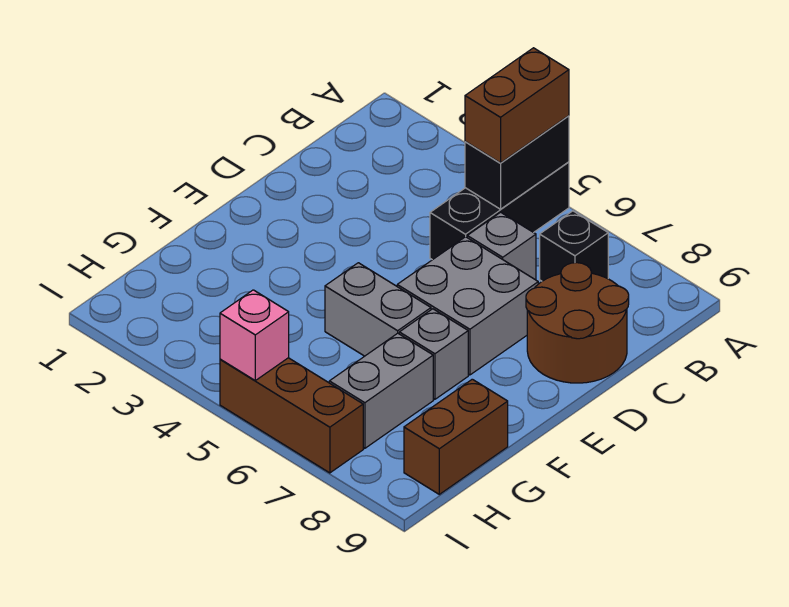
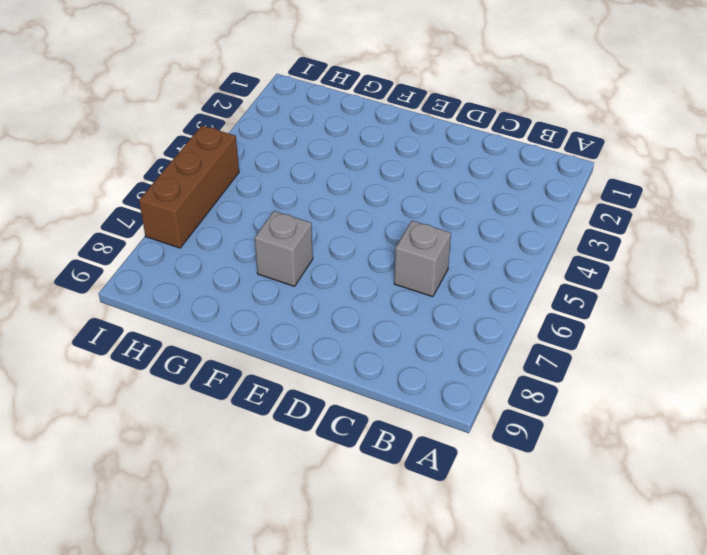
none -> black brick A5:C5 level 1
none -> black brick B7 level 1
none -> brown round brick C8:D9 level 1

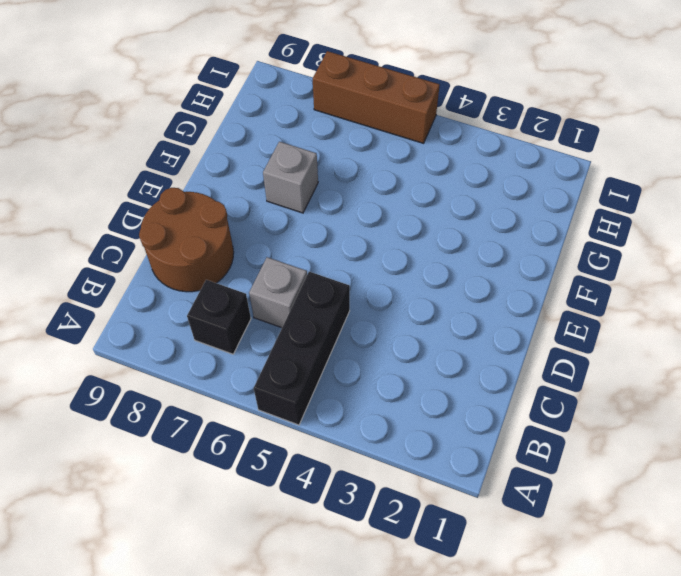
none -> grey brick D6:E7 level 1
none -> grey brick F5:F6 level 1
none -> grey brick G7:H7 level 1

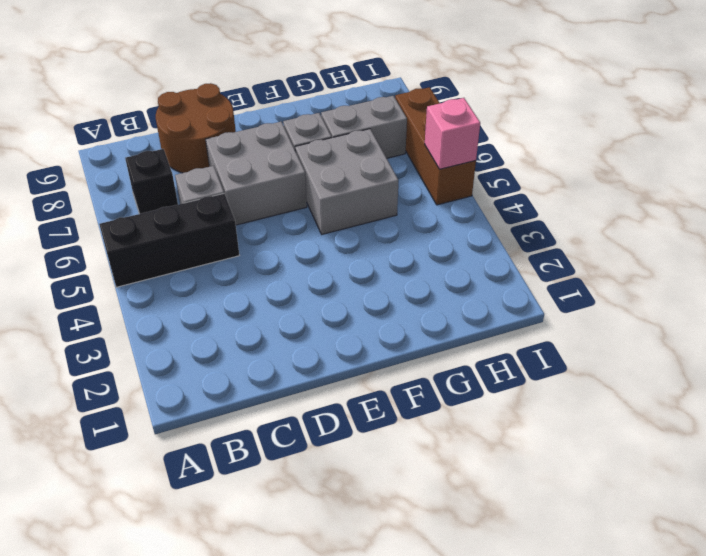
grey brick F5:G6 level 1 -> grey brick F5:F6 level 1
none -> brown brick G9:H9 level 1
none -> black brick A5:B5 level 2
none -> brown brick A5:B5 level 3

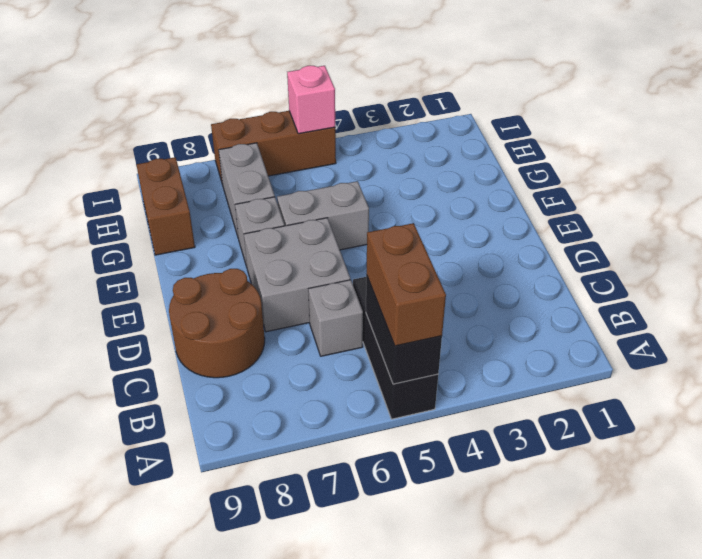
none -> black brick B7 level 1

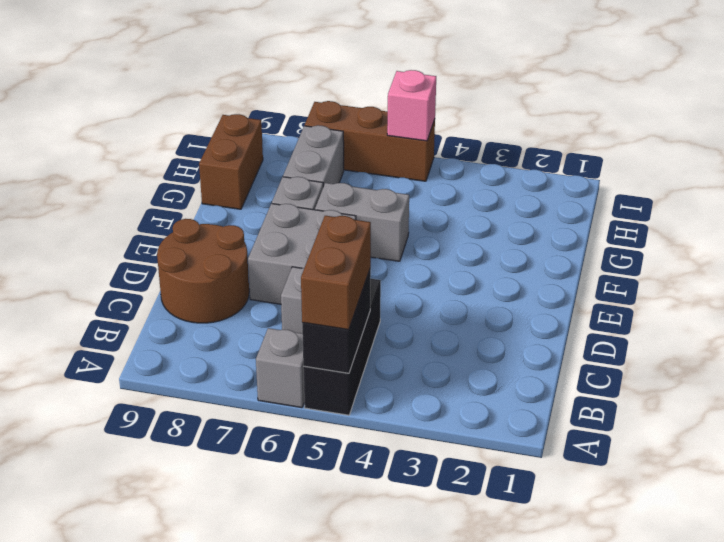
grey brick A6 level 1 -> none
none -> black brick B7 level 1

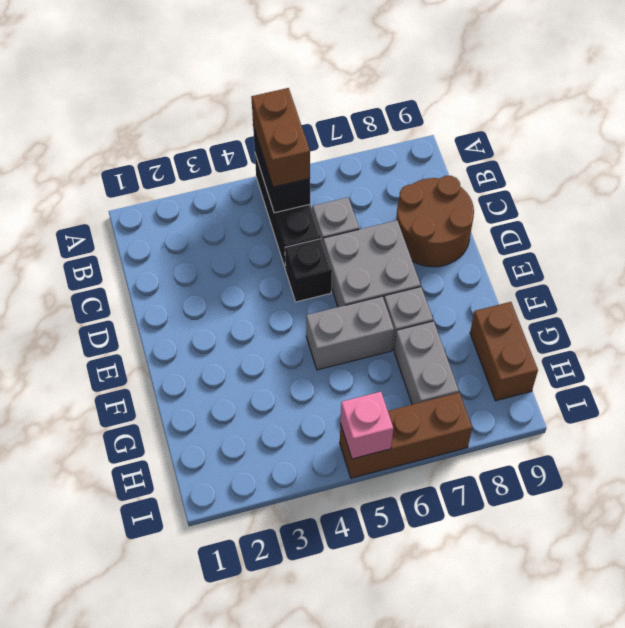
black brick D5 level 1 -> black brick B7 level 1

